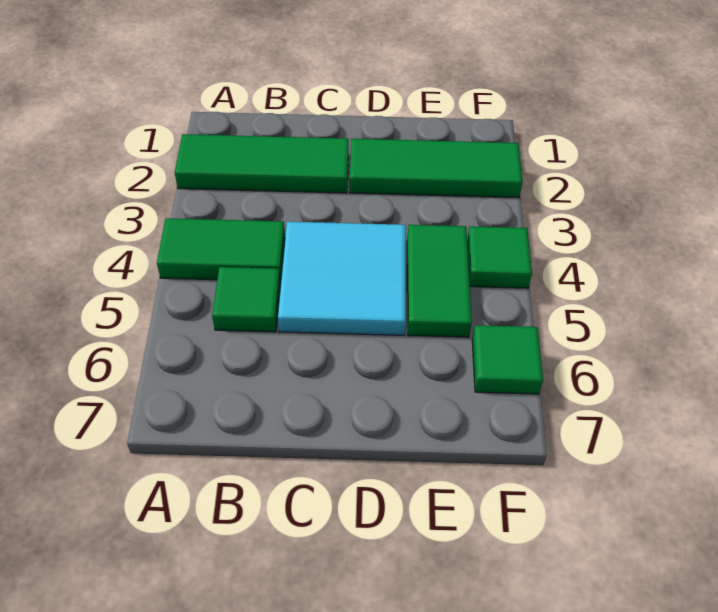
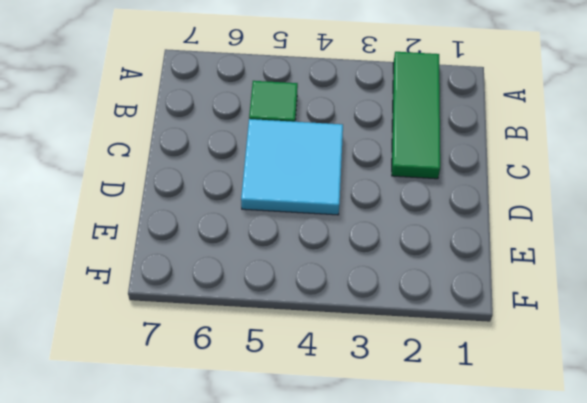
none -> green tile A4:B4 level 1
none -> green tile D2:F2 level 1

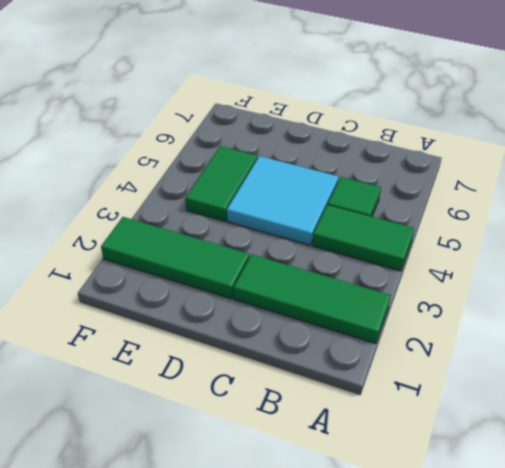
none -> green tile F4 level 1
none -> green tile F6 level 1

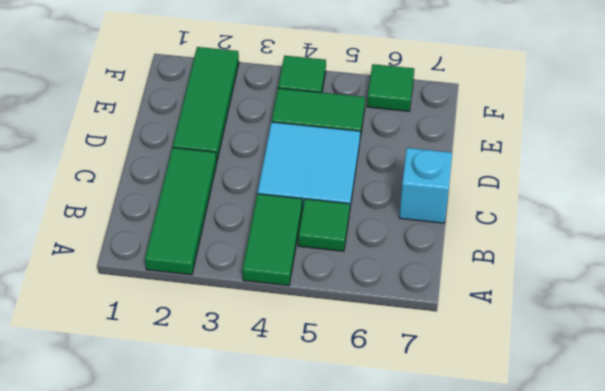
cyan brick C7 level 1 -> none

